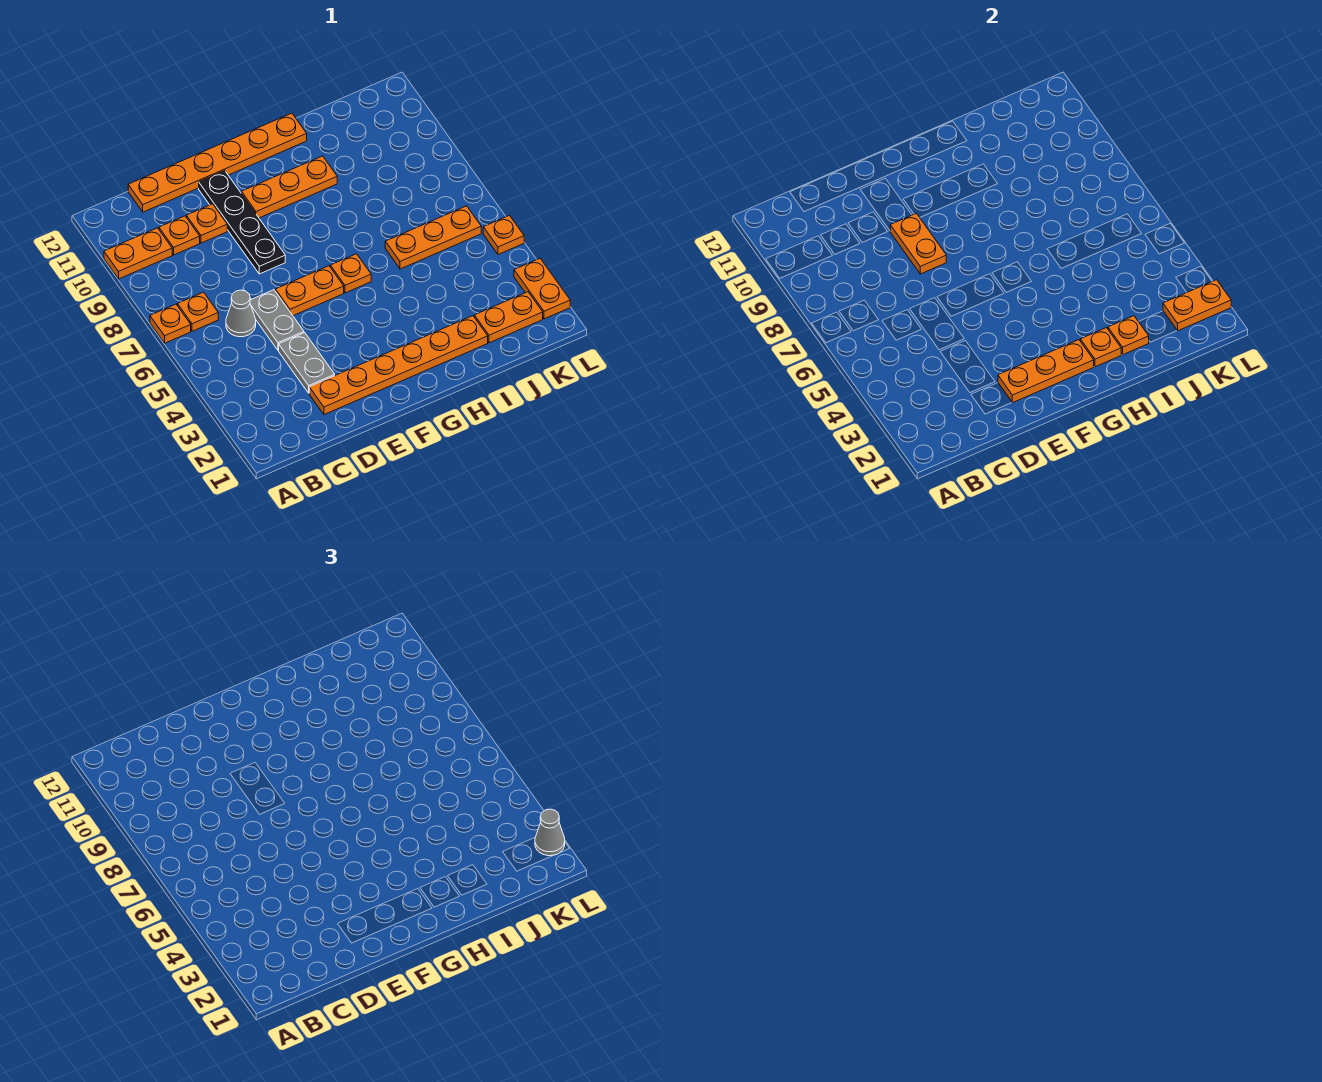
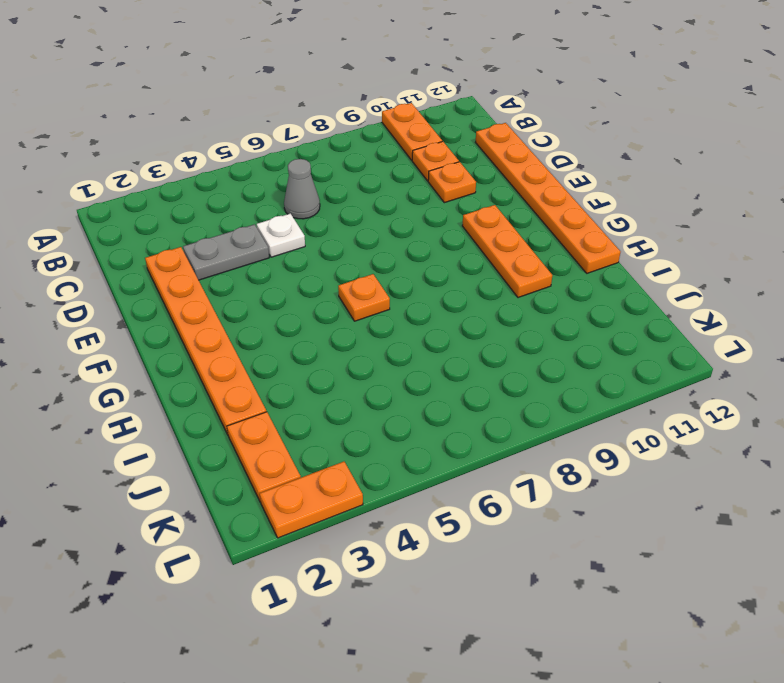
white plate D5 level 1 -> grey plate D5:D6 level 1
none -> orange plate A7 level 1
none -> orange plate B7 level 1
none -> orange plate E6:F6 level 1

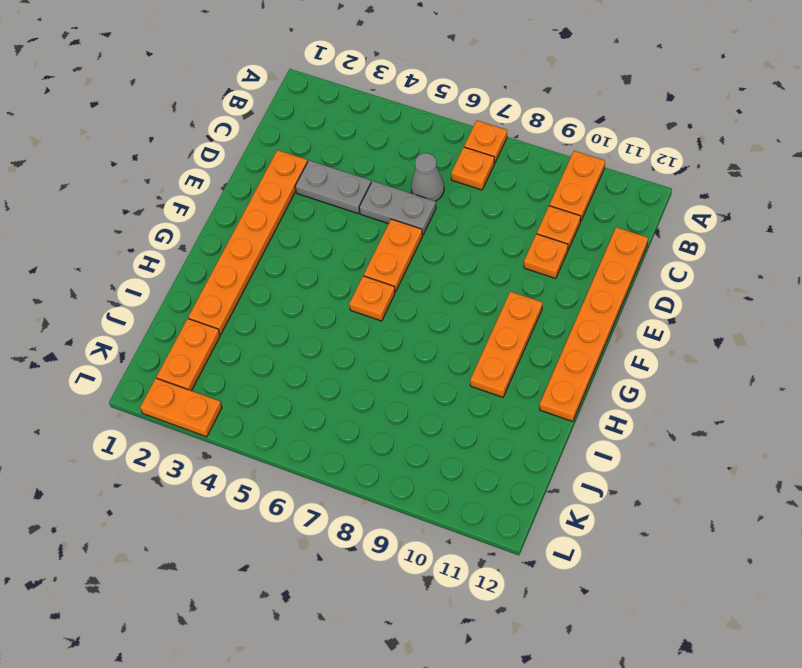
none -> black plate E8:E11 level 1
none -> orange plate I6:K6 level 1
none -> orange plate L5 level 1

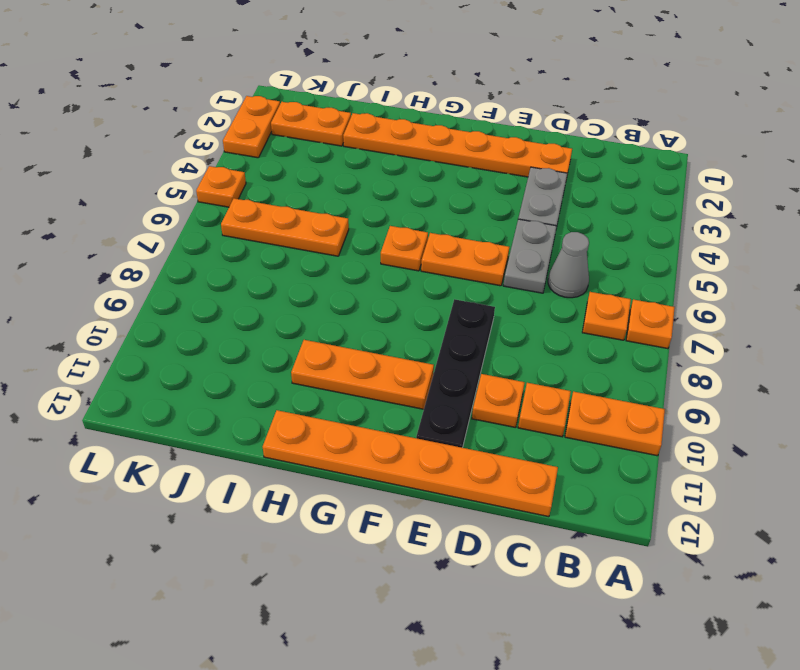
none -> orange plate E2:G2 level 2
none -> orange plate E8:E9 level 2
none -> orange plate H2 level 2

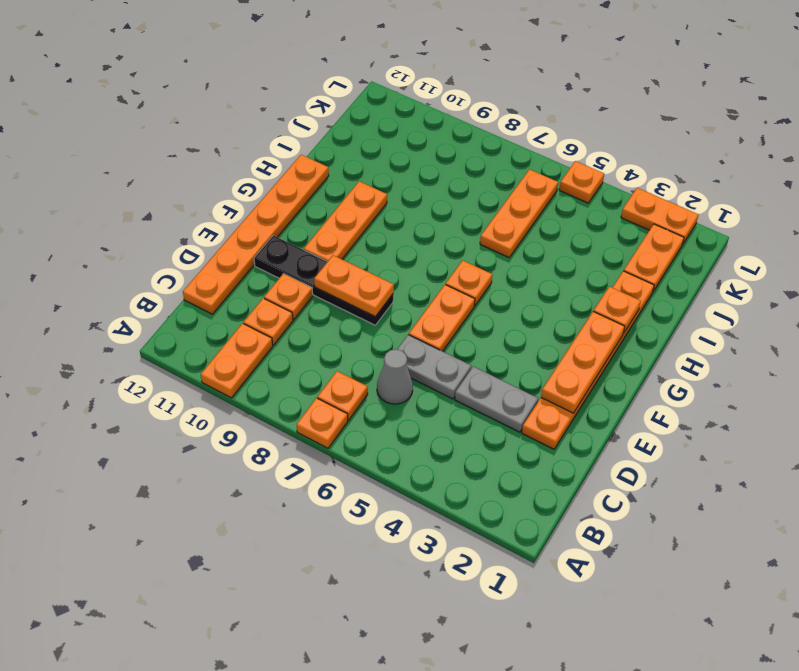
none -> orange plate I2 level 2
none -> orange plate K2:L2 level 2
none -> grey cone L2 level 3

